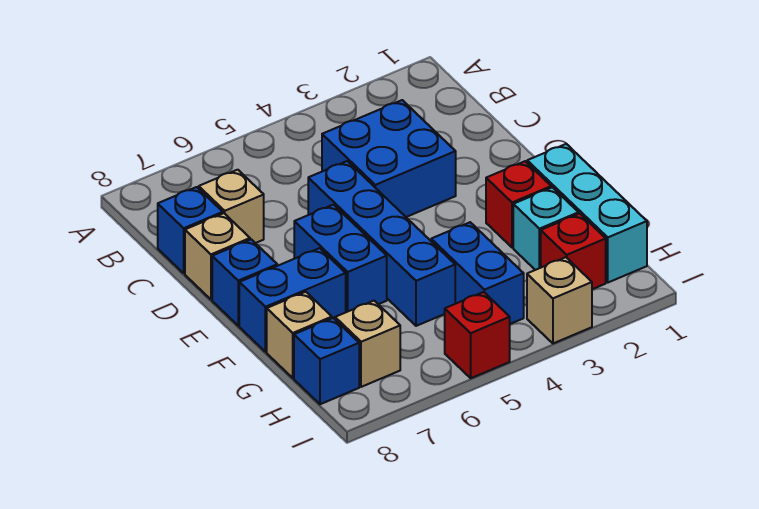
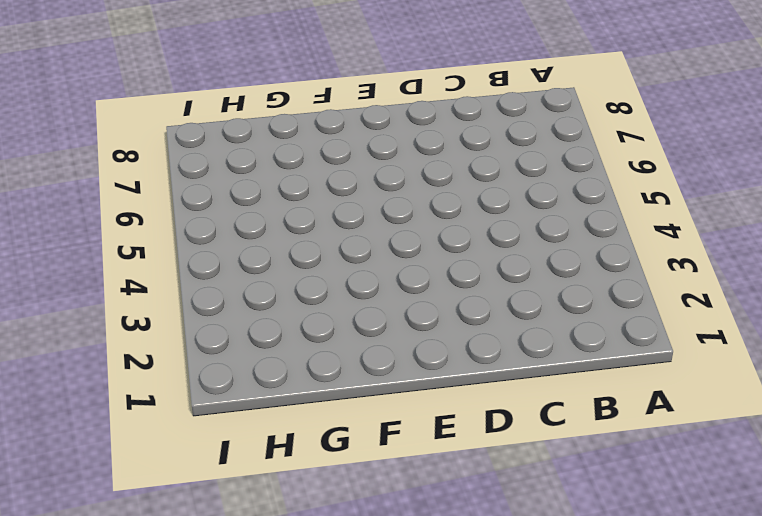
none -> blue brick C3:D4 level 1
none -> tan brick C7 level 1
none -> blue brick C8 level 1

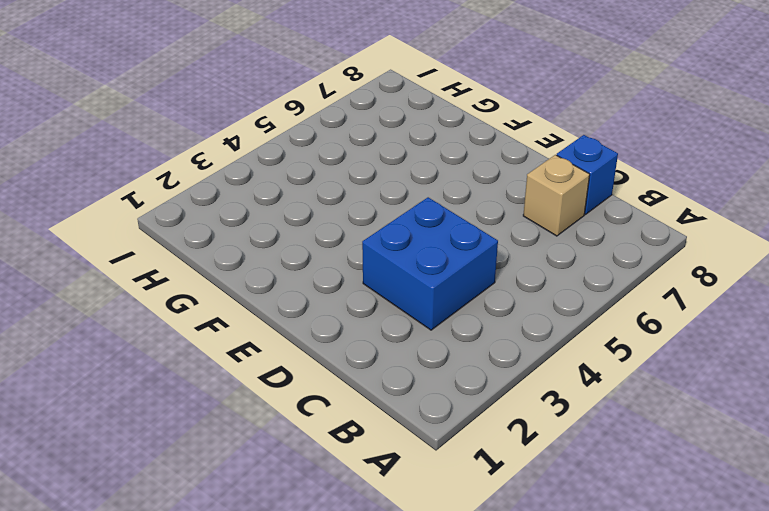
none -> blue brick D5:G5 level 1
none -> tan brick D8 level 1
none -> blue brick E6:F6 level 1

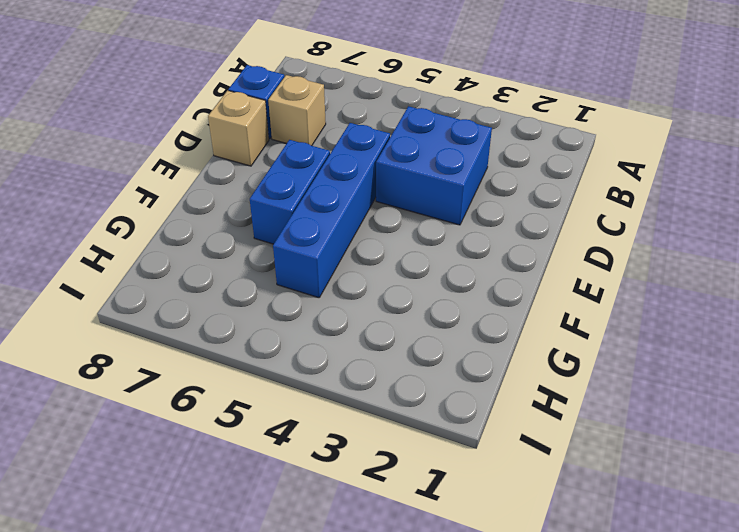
none -> blue brick E8 level 1
none -> cyan brick F1:H1 level 1
none -> red brick F2 level 1

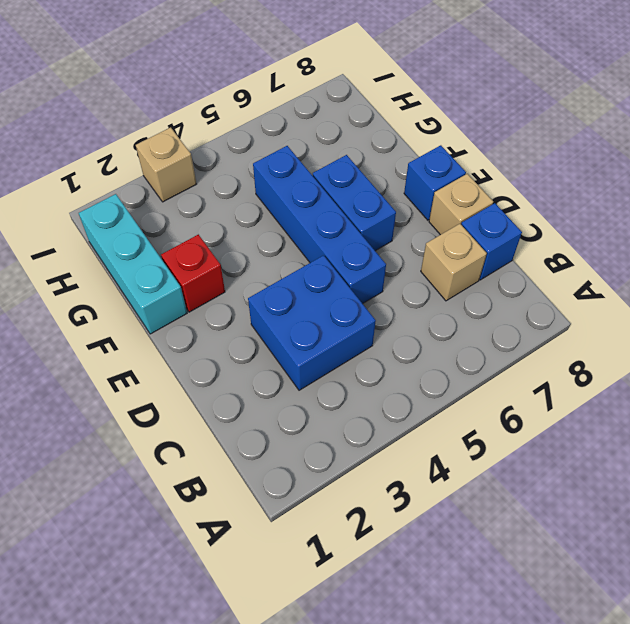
none -> blue brick F7:F8 level 1
none -> cyan brick G2 level 1
none -> blue brick G4:H4 level 1

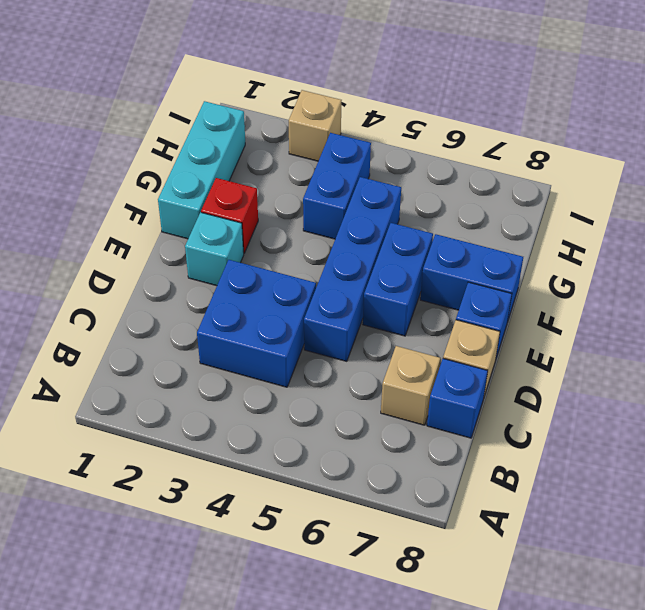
cyan brick E2 level 1 -> cyan brick G2 level 1
none -> tan brick G8 level 1
none -> red brick H2 level 1
none -> tan brick H7 level 1

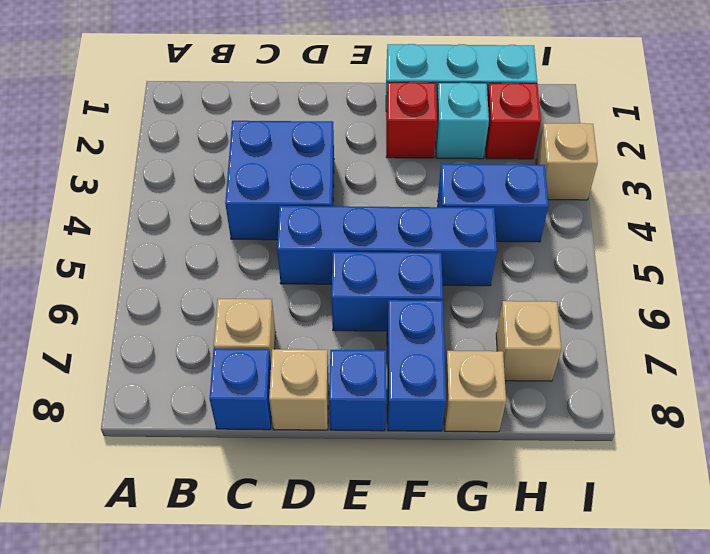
none -> blue brick H8 level 1
none -> red brick I5 level 1

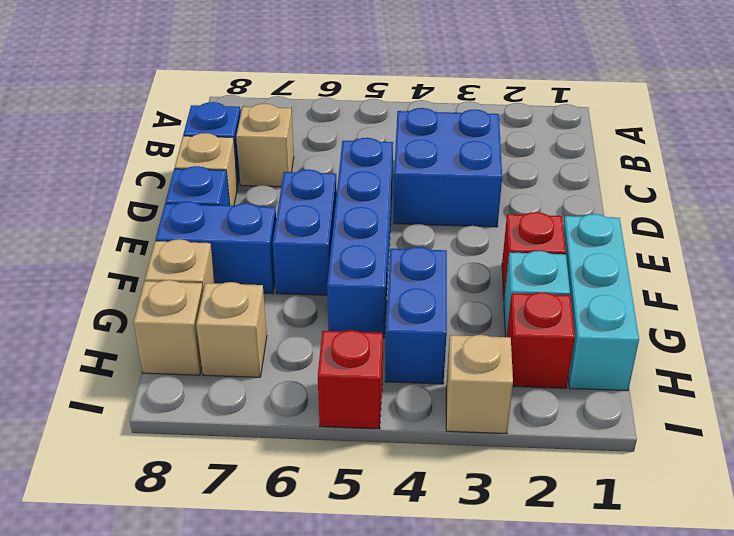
tan brick H8 level 1 -> blue brick H8 level 1

